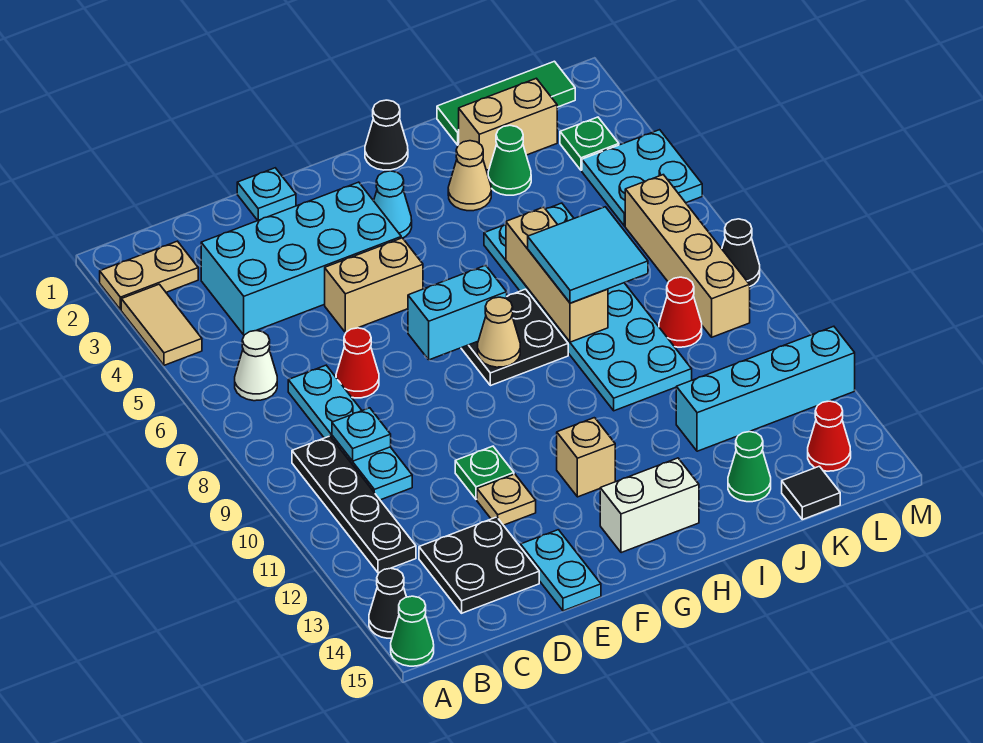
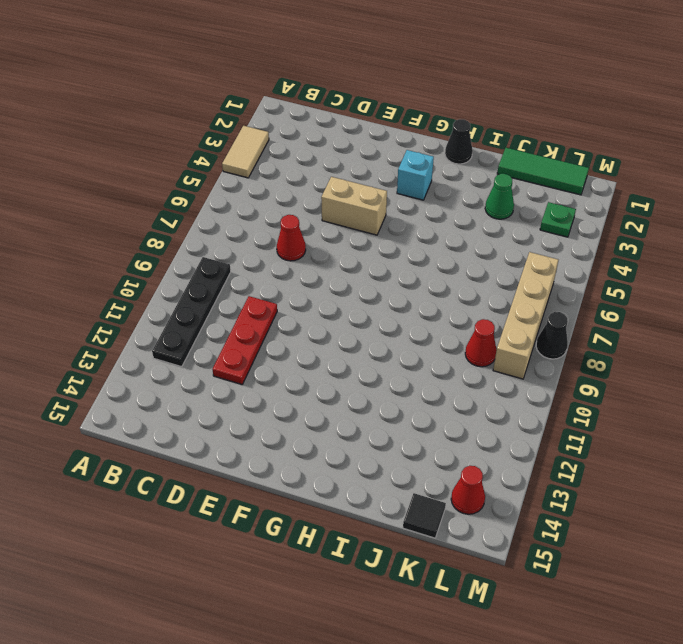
red plate D10:D12 level 1 -> none
cyan brick G3 level 1 -> cyan cone G3 level 1
none -> tan plate A2:B2 level 1
none -> black cone A14 level 1
none -> green cone A15 level 1
none -> white cone B6 level 1

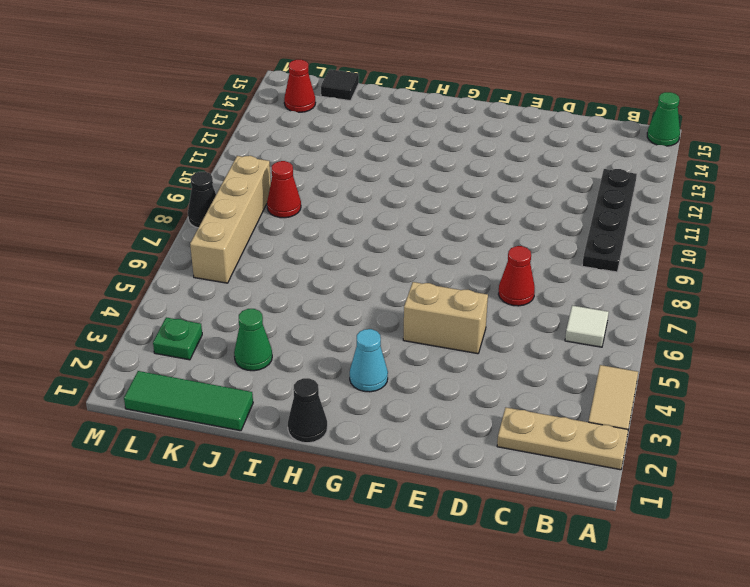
tan plate A2:C2 level 1 -> tan plate A2:B2 level 1
white tile B6 level 1 -> white cone B6 level 1
none -> black cone A14 level 1
none -> cyan brick C3:F4 level 1
none -> cyan plate C7:C10 level 1
none -> black plate C13:D14 level 1

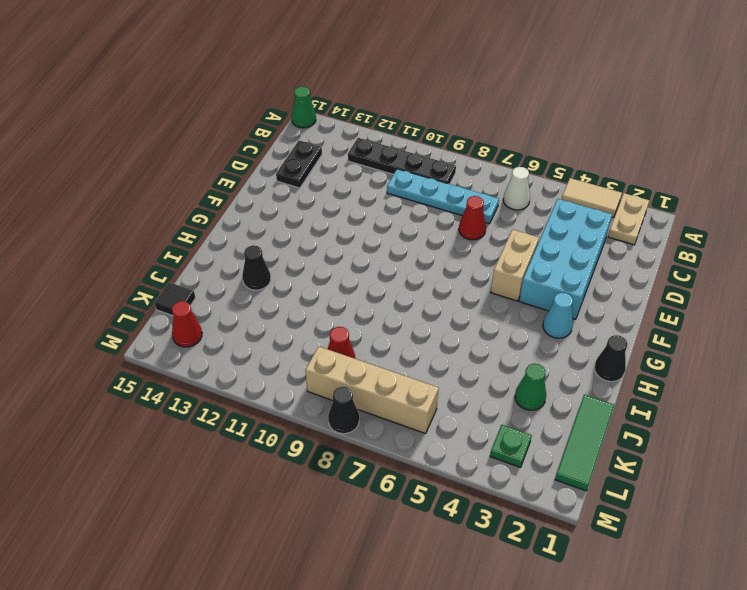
black plate C14:D14 level 1 -> black plate C13:D14 level 1
black cone I13 level 1 -> black cone A14 level 1
none -> cyan plate E1 level 1
none -> green plate E11 level 1
none -> tan plate E12 level 1
none -> cyan plate E14:E15 level 1

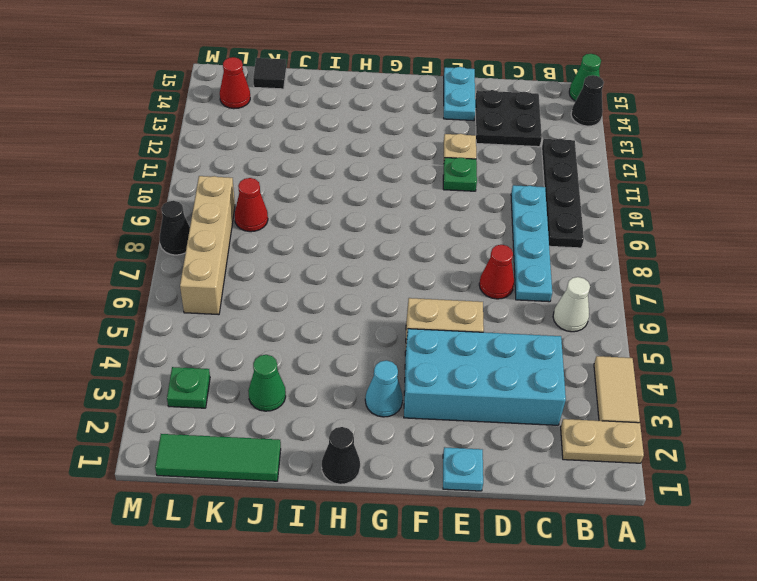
none -> black plate G7:H8 level 1
none -> tan brick G12 level 1
none -> white brick G14:H14 level 1
none -> tan cone I3 level 1

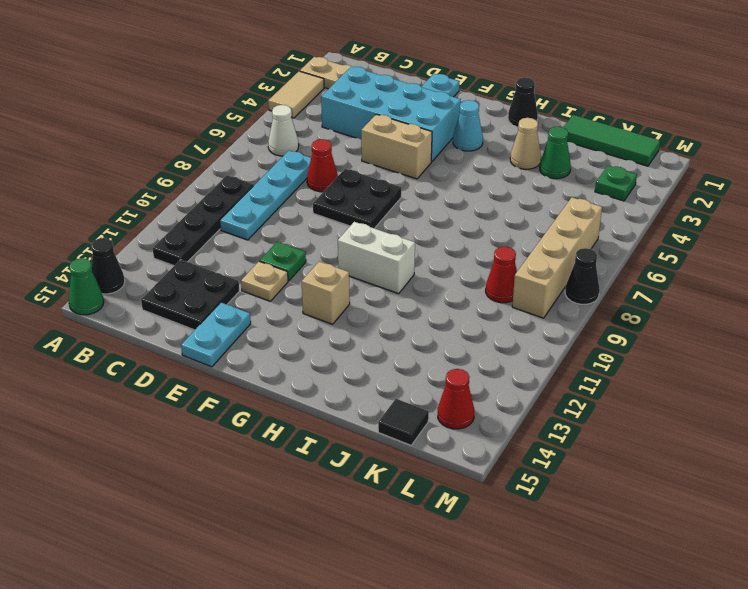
black plate E7:F8 level 1 -> black plate G7:H8 level 1
white brick G10:H10 level 1 -> white brick G14:H14 level 1
none -> cyan plate I5:J10 level 1
none -> tan brick J2:K2 level 1
none -> cyan brick J12:M12 level 1
none -> green cone J14 level 1

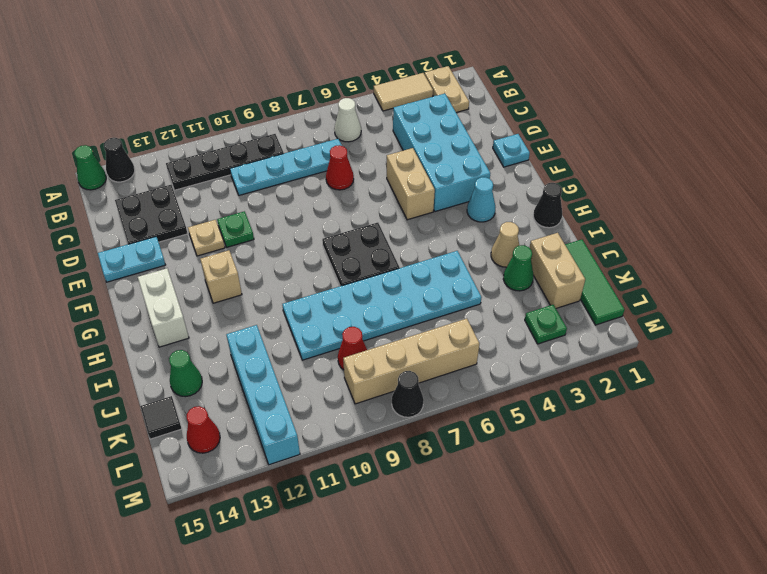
none -> cyan plate L4:M5 level 1
none -> cyan plate C9 level 2
none -> cyan brick F7:G7 level 2
none -> tan cone G8 level 2

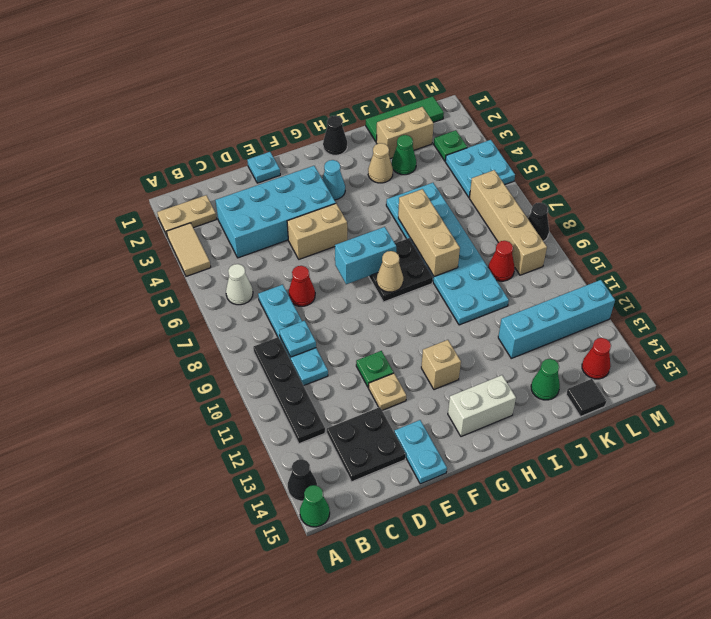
none -> cyan tile I7:J8 level 3

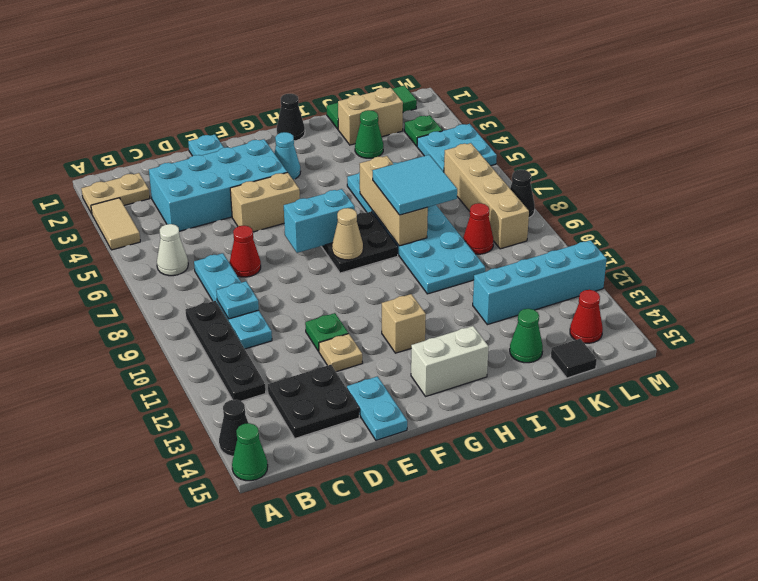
none -> tan cone I3 level 1

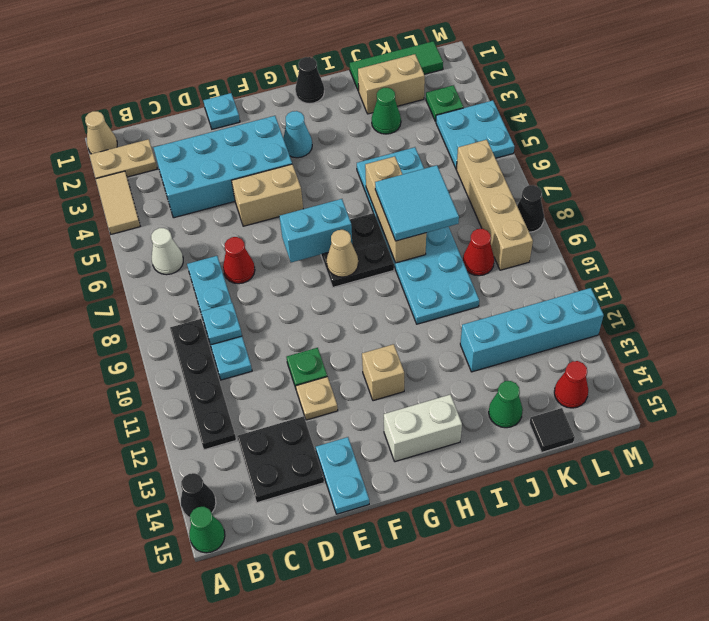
tan cone A1 level 1 -> tan cone I3 level 1

